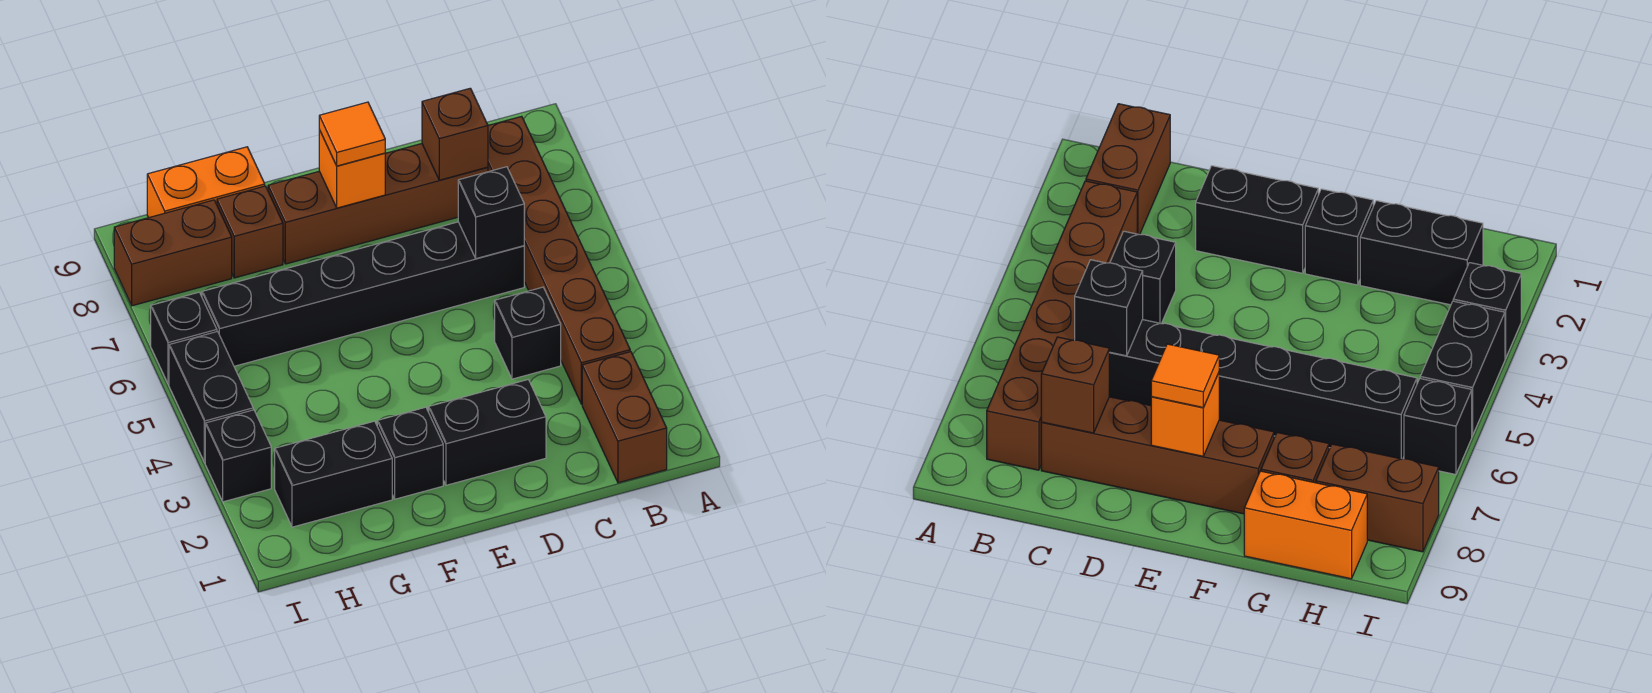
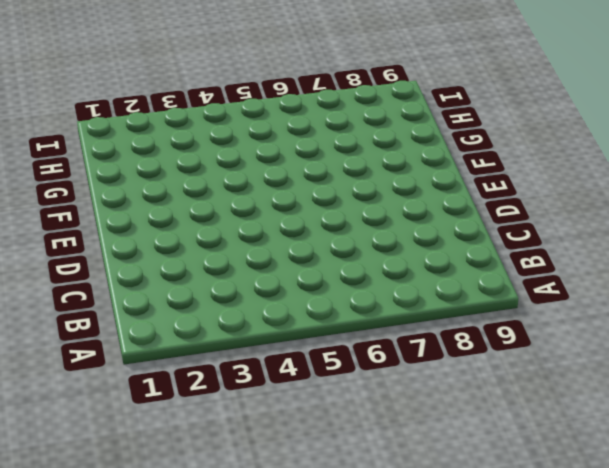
none -> brown brick B1:B2 level 1
none -> brown brick B3:B8 level 1
none -> black brick C4 level 1

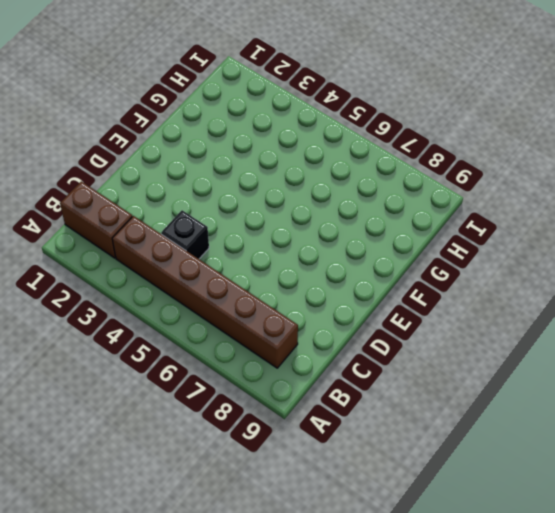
none -> black brick C6:H6 level 1
none -> brown brick C8:F8 level 1
none -> black brick D2:E2 level 1

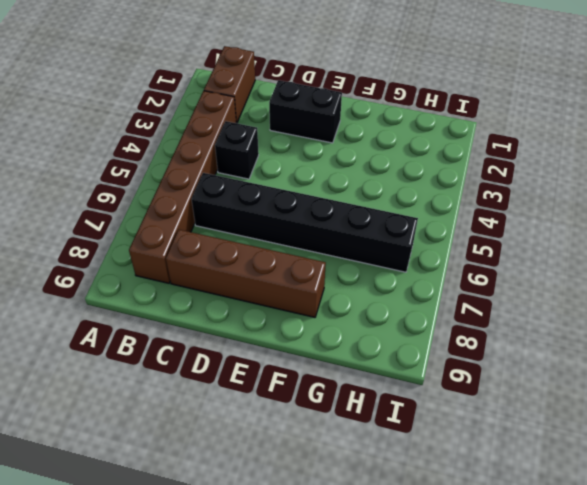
none -> black brick F2 level 1
none -> black brick G2:H2 level 1
none -> brown brick G8 level 1

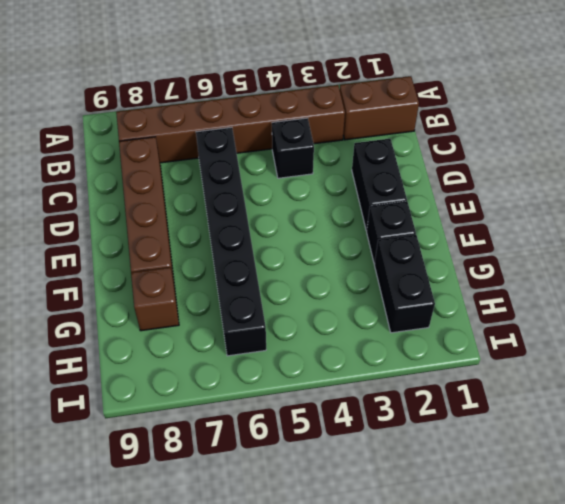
none -> orange brick G9:H9 level 1
none -> brown brick H8:I8 level 1
none -> black brick I3 level 1

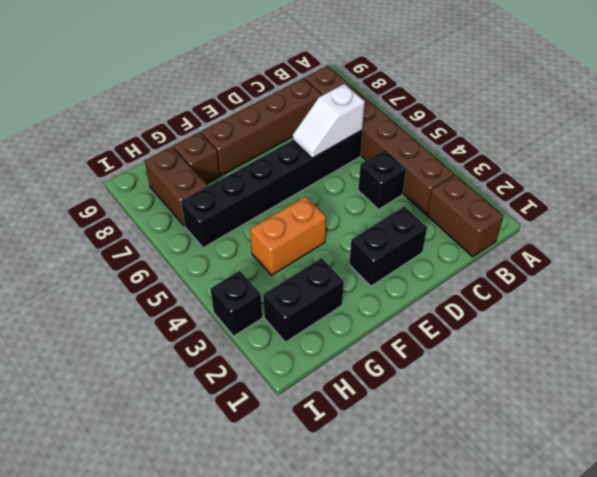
white slope C6:D6 level 2 top C -> black brick C6 level 2
orange brick F4:G4 level 1 -> orange brick G9:H9 level 1
brown brick H7:H8 level 1 -> brown brick H8:I8 level 1
none -> black brick F2 level 1
none -> black brick I4:I5 level 1
none -> black brick I6 level 1

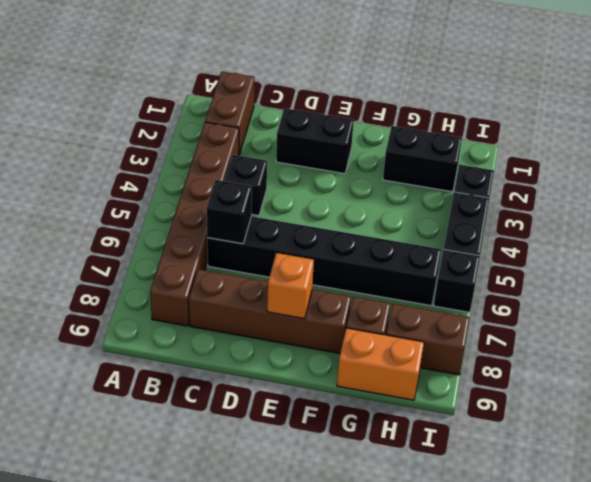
none -> black brick F2 level 1
none -> brown brick C8 level 2
none -> orange tile E8 level 3

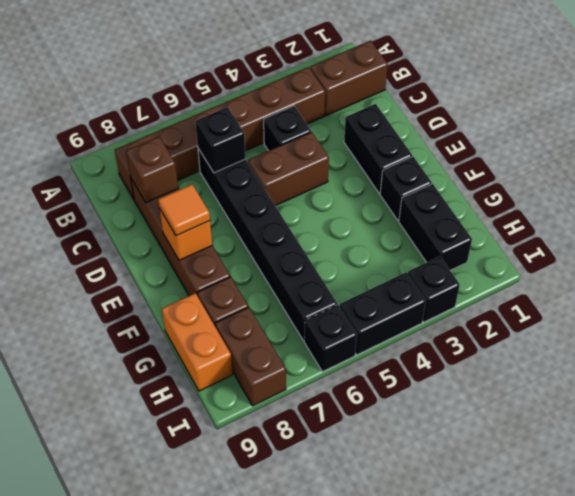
brown brick D4:D5 level 1 -> none

